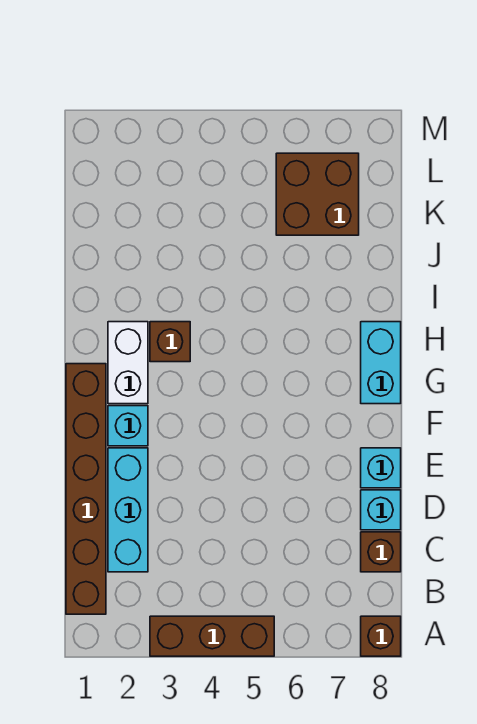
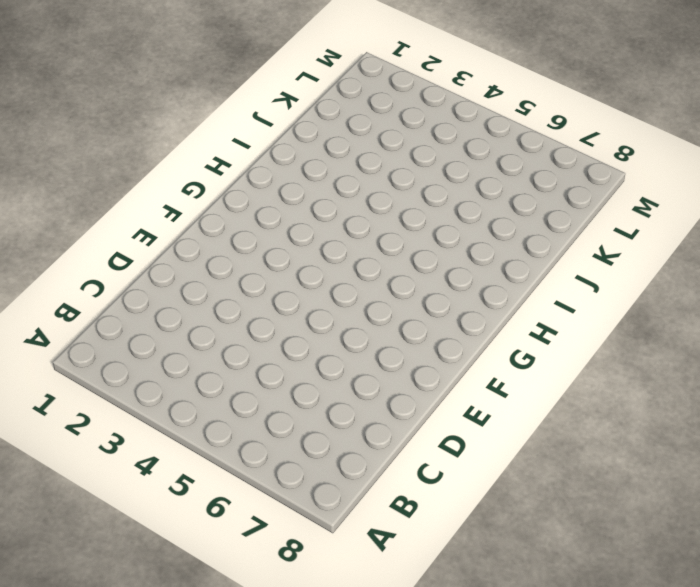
none -> brown brick A3:A5 level 1
none -> brown brick A8 level 1
none -> brown brick B1:G1 level 1

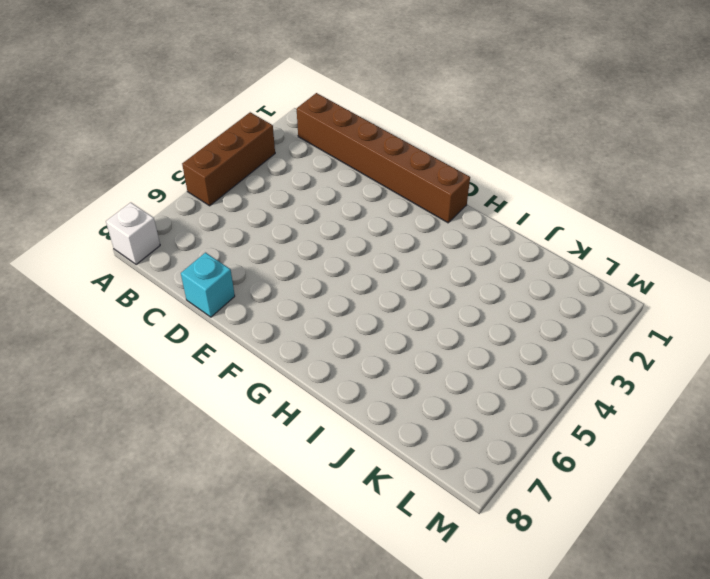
white brick A8 level 1 -> brown brick A8 level 1
none -> cyan brick C2:E2 level 1
none -> brown brick C8 level 1
none -> cyan brick E8 level 1

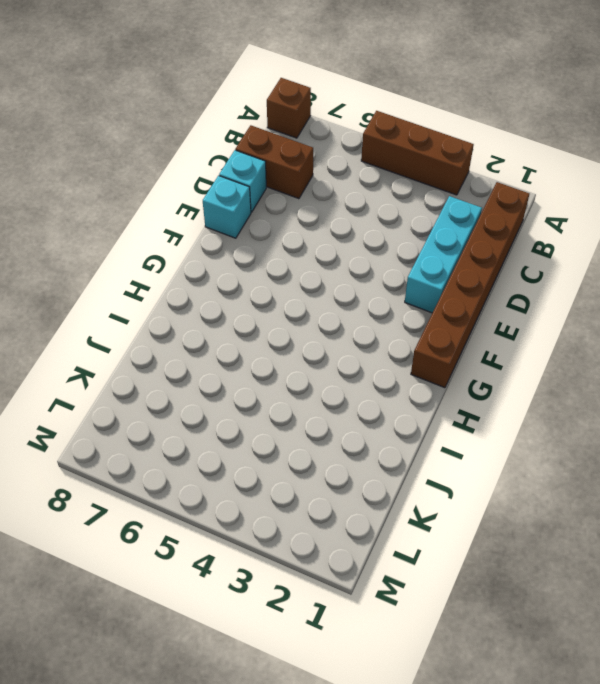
brown brick C7:C8 level 1 -> brown brick C8 level 1
none -> cyan brick F2 level 1
none -> white brick G2:H2 level 1
none -> cyan brick G8:H8 level 1

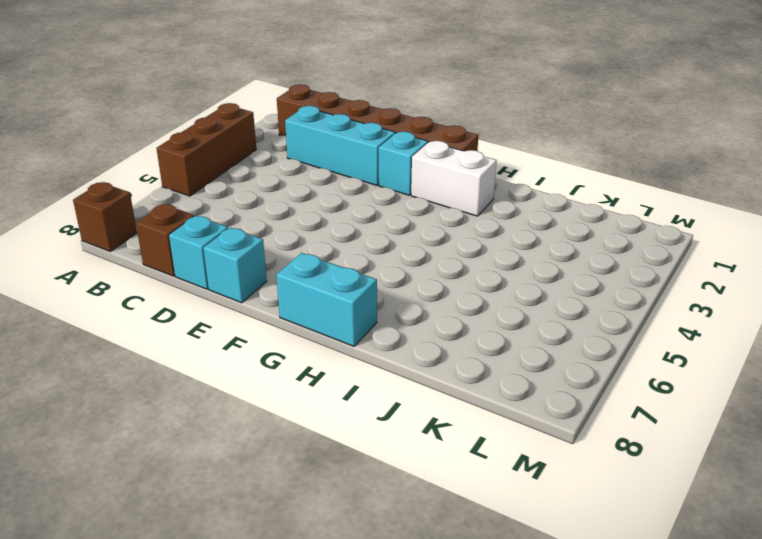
none -> brown brick H3 level 1
none -> brown brick K6:L7 level 1

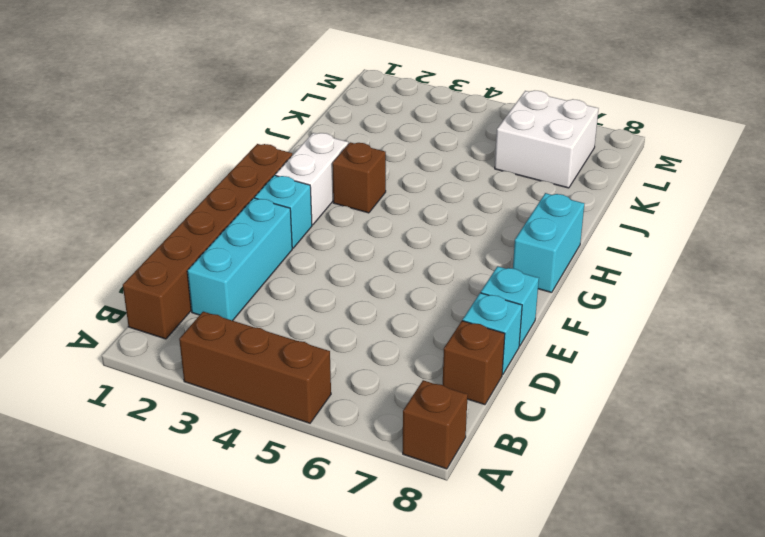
white brick K6:L7 level 1 -> brown brick K6:L7 level 1

